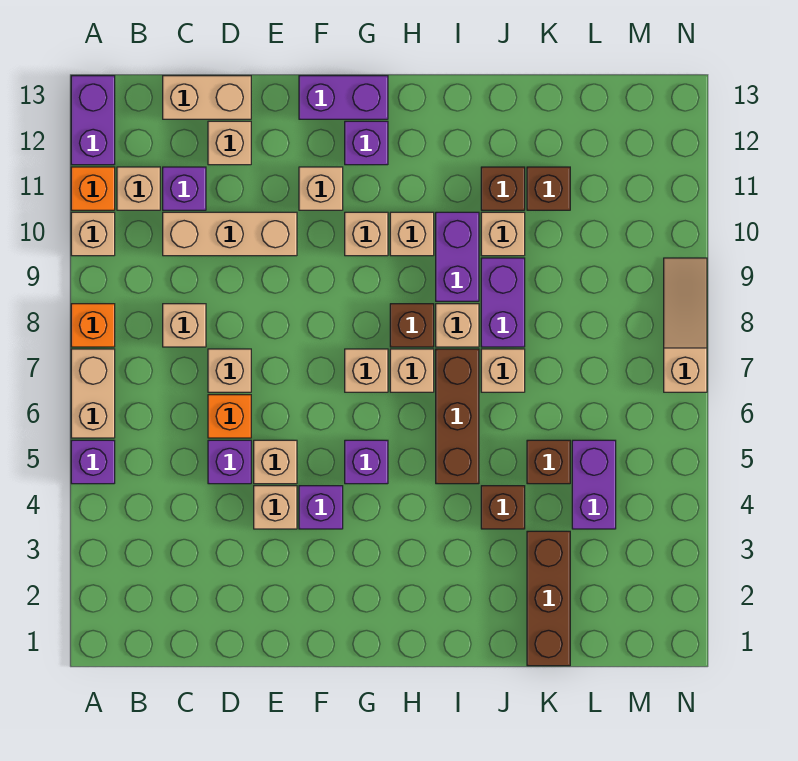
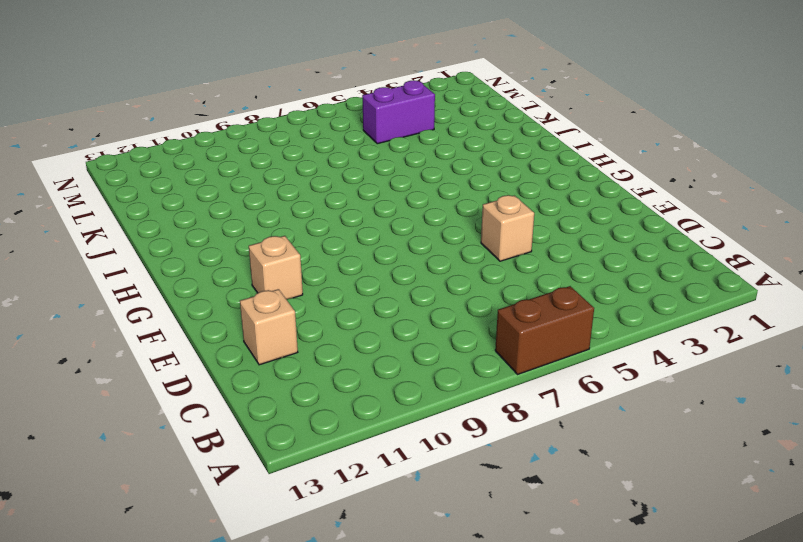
brown brick A6:A7 level 1 -> tan brick A6:A7 level 1
none -> purple brick A5 level 1
none -> orange brick A8 level 1
none -> tan brick A10 level 1
none -> orange brick A11 level 1

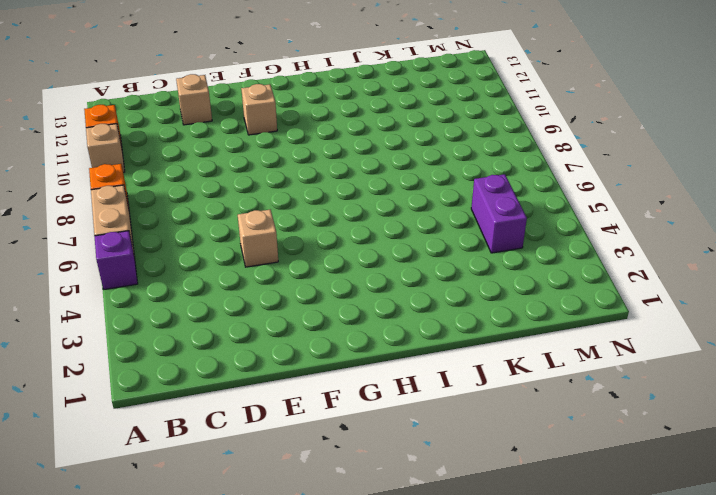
none -> purple brick A12:A13 level 1
none -> tan brick B11 level 1
none -> tan brick C8 level 1
none -> tan brick C10:E10 level 1

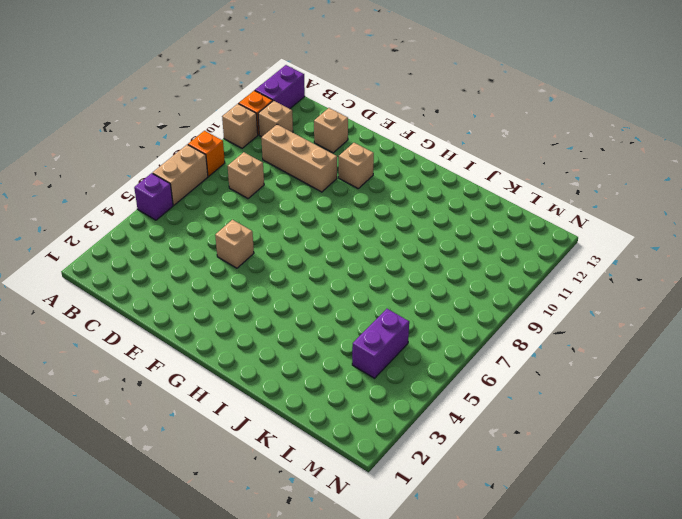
none -> purple brick C11 level 1
none -> tan brick C13:D13 level 1
none -> purple brick D5 level 1
none -> orange brick D6 level 1

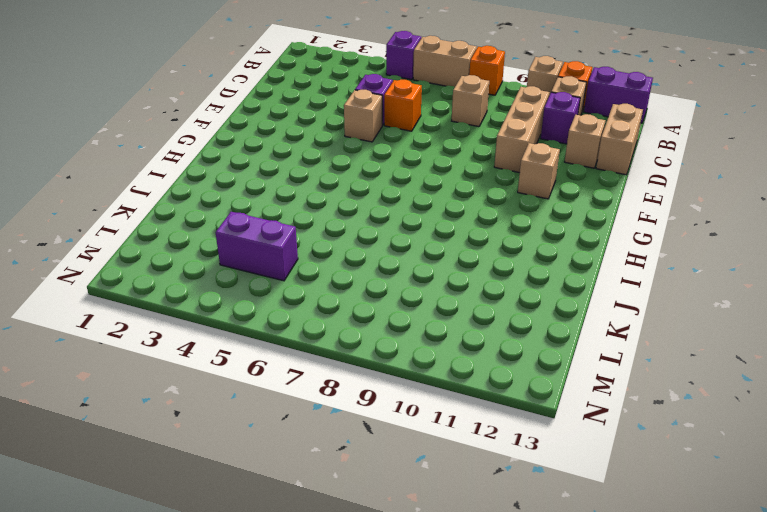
none -> tan brick D7 level 1
none -> tan brick E4 level 1
none -> purple brick F4 level 1
none -> purple brick F13:G13 level 1

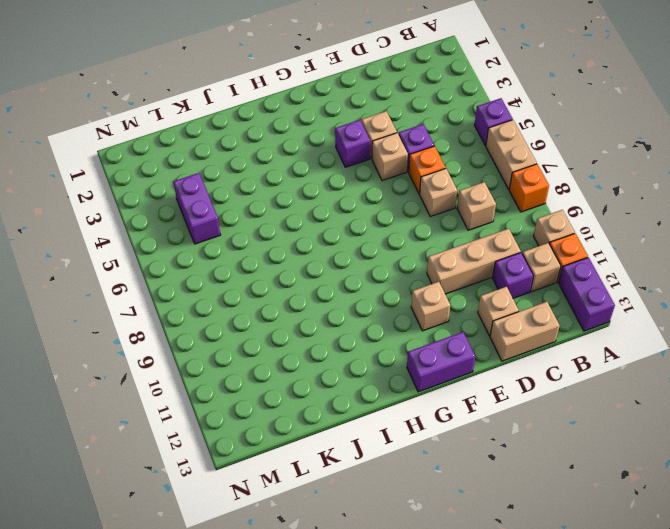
none -> purple brick G5 level 1
none -> tan brick G7 level 1
none -> tan brick G10 level 1
none -> purple brick G12 level 1

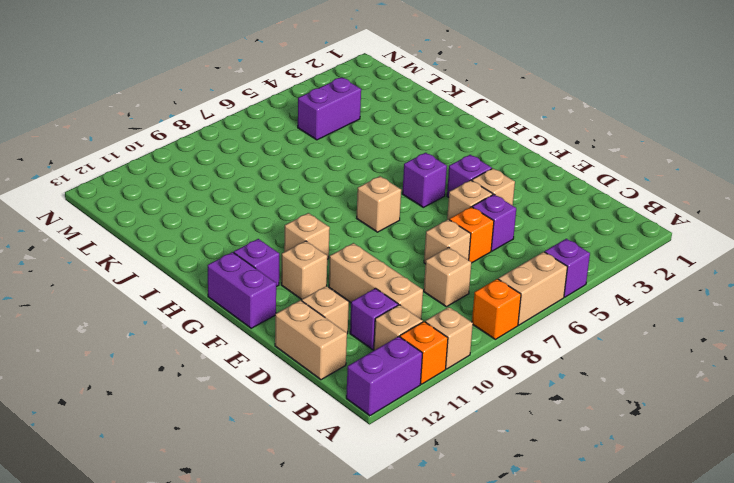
none -> tan brick H7 level 1
none -> brown brick H8 level 1
none -> tan brick H10 level 1
none -> brown brick I5:I7 level 1

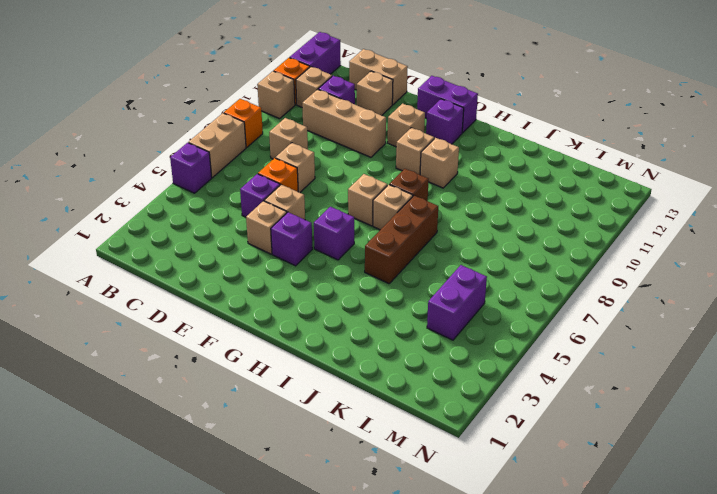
none -> tan brick I8 level 1
none -> purple brick I9:I10 level 1
none -> brown brick J4 level 1
none -> tan brick J7 level 1

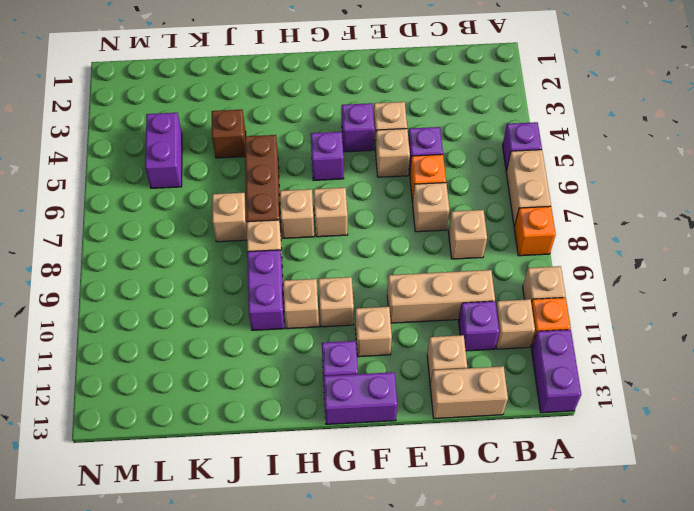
none -> brown brick H8 level 1
none -> purple brick J8:J9 level 1
none -> tan brick J10 level 1
none -> brown brick J11 level 1

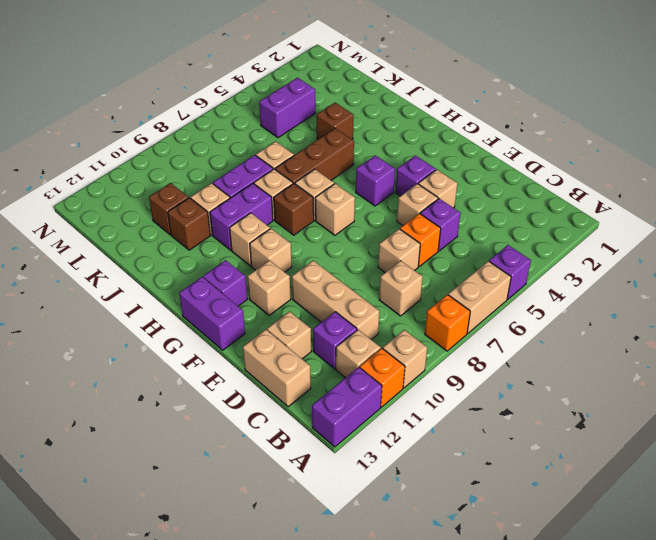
none -> brown brick K1:K3 level 1
none -> brown brick K5 level 1
none -> tan slope N7:N9 level 1 top 7

